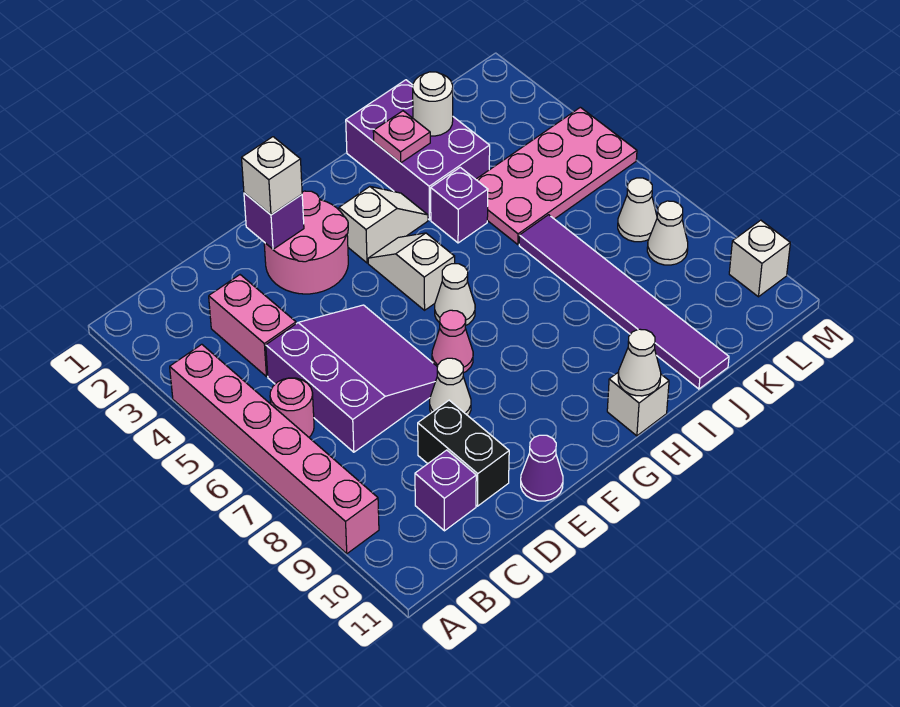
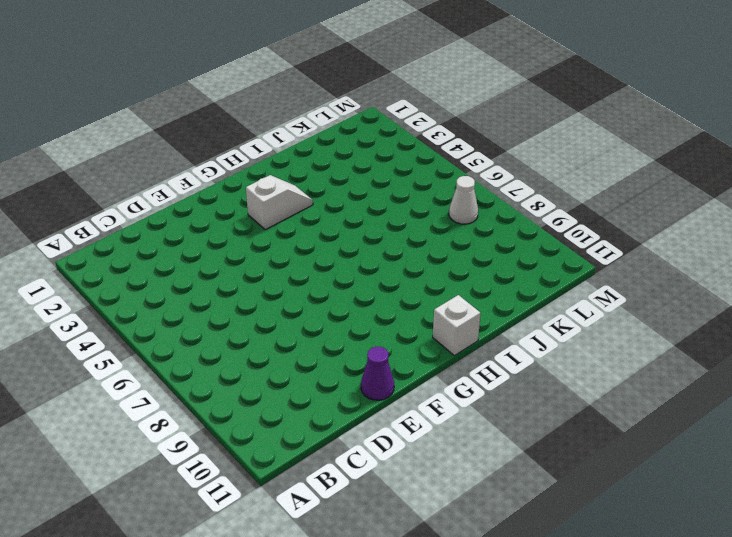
none -> pink brick A4:A9 level 1
none -> pink round brick B6 level 1
none -> pink brick C3:C4 level 1

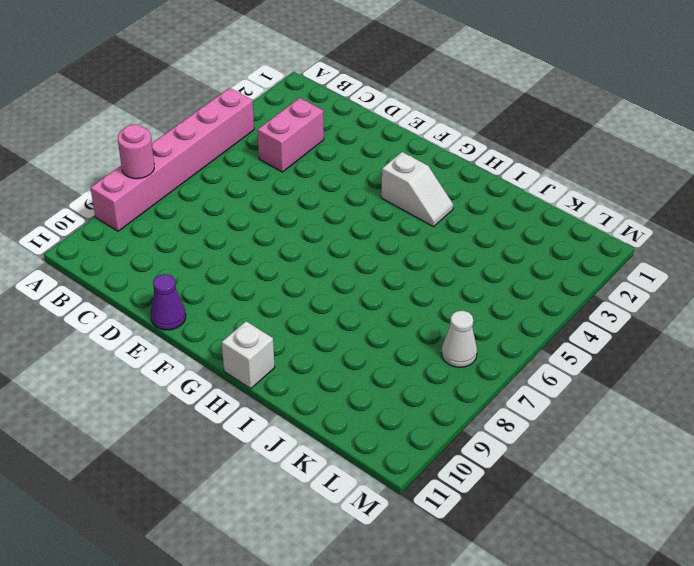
pink round brick A8 level 2 -> pink round brick B6 level 1
none -> purple slope C5:E7 level 1 top C
none -> purple brick C10 level 1
none -> black brick D9:D10 level 1

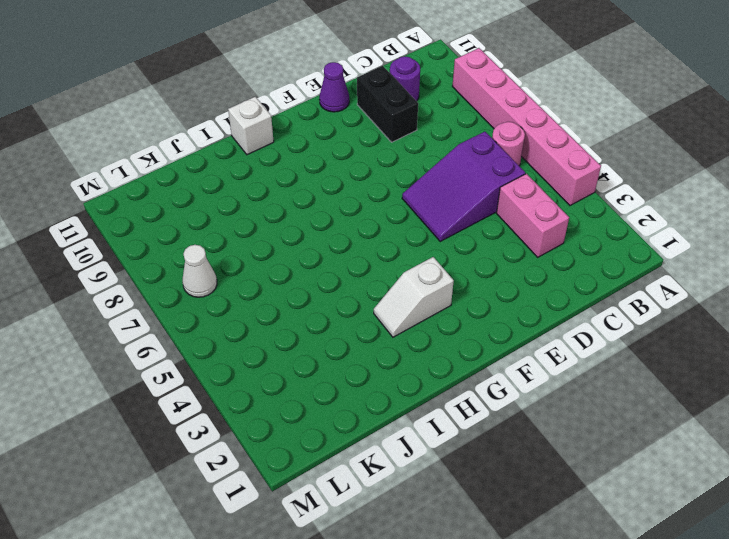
purple slope C5:E6 level 1 top C -> purple slope C5:E7 level 1 top C
purple round brick C10 level 1 -> purple brick C10 level 1
none -> pink round brick E2:F3 level 1
none -> white cone E8 level 1
none -> pink cone F7 level 1

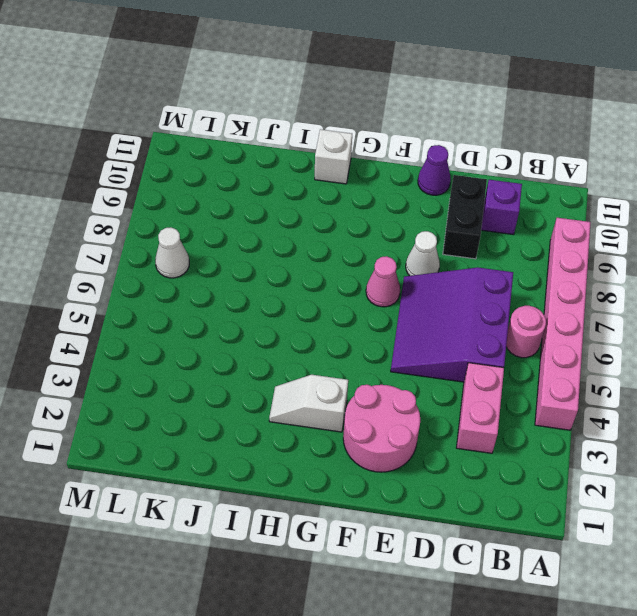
none -> white slope G4:G5 level 1 top 5
none -> white cone G6 level 1
none -> purple brick I1:J3 level 1

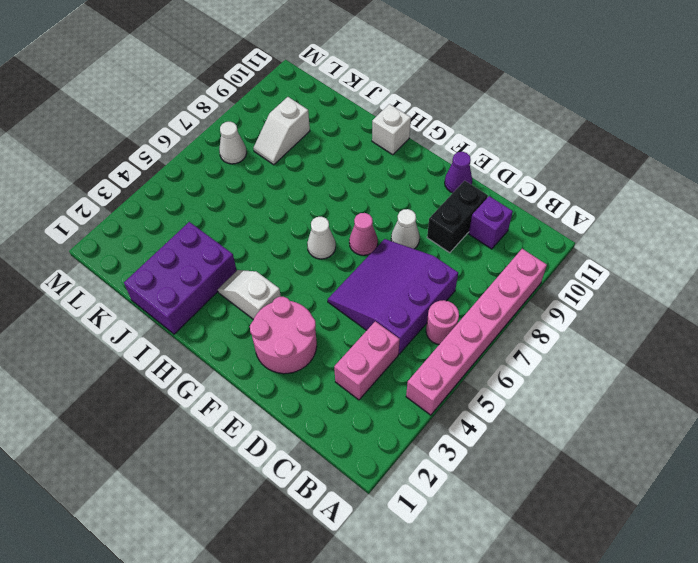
white slope K8:K9 level 1 top 9 -> white slope G4:G5 level 1 top 5
none -> purple brick I4 level 1
none -> pink plate J4:M5 level 1
none -> purple tile J6:J11 level 1

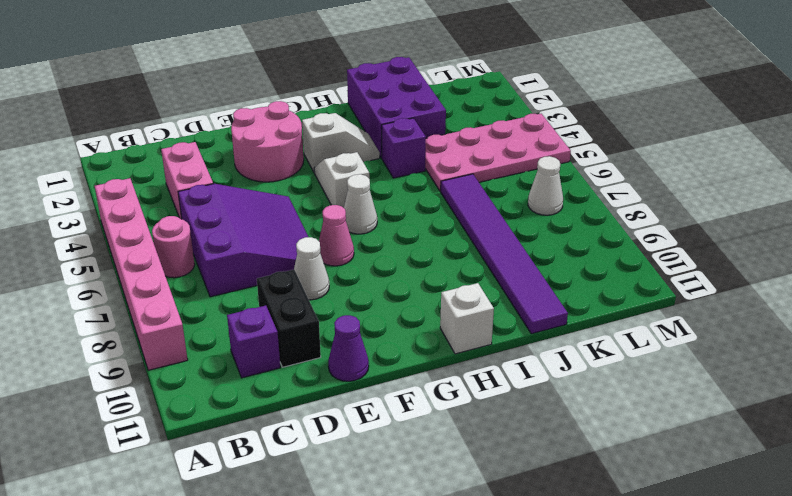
none -> white cone L8 level 1
none -> white brick M10 level 1
none -> purple brick E2 level 2

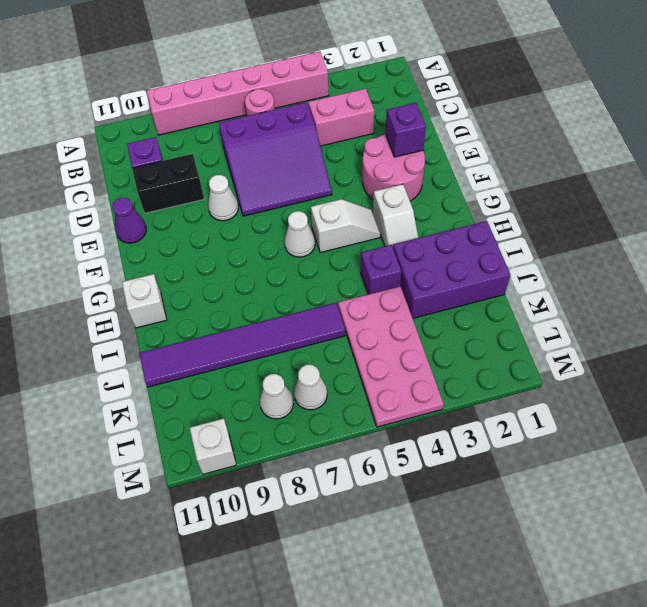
none -> pink cone F7 level 1
none -> white cone H11 level 2
none -> pink plate I2 level 2

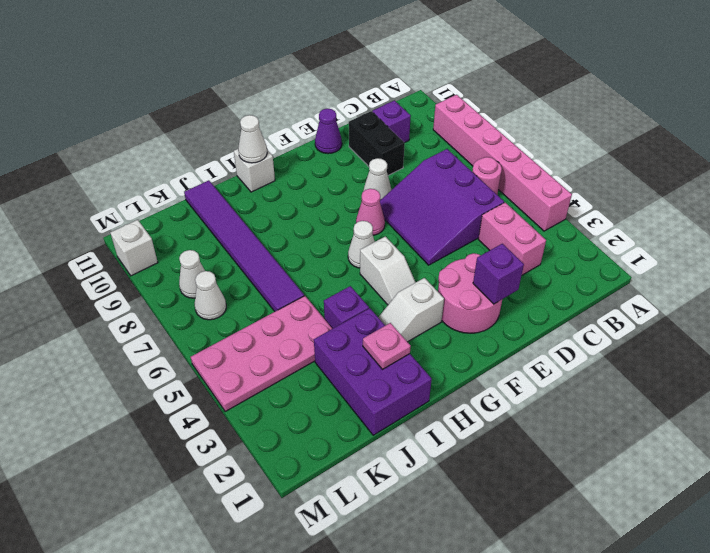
none -> white round brick J2 level 2
none -> white brick E2 level 3

